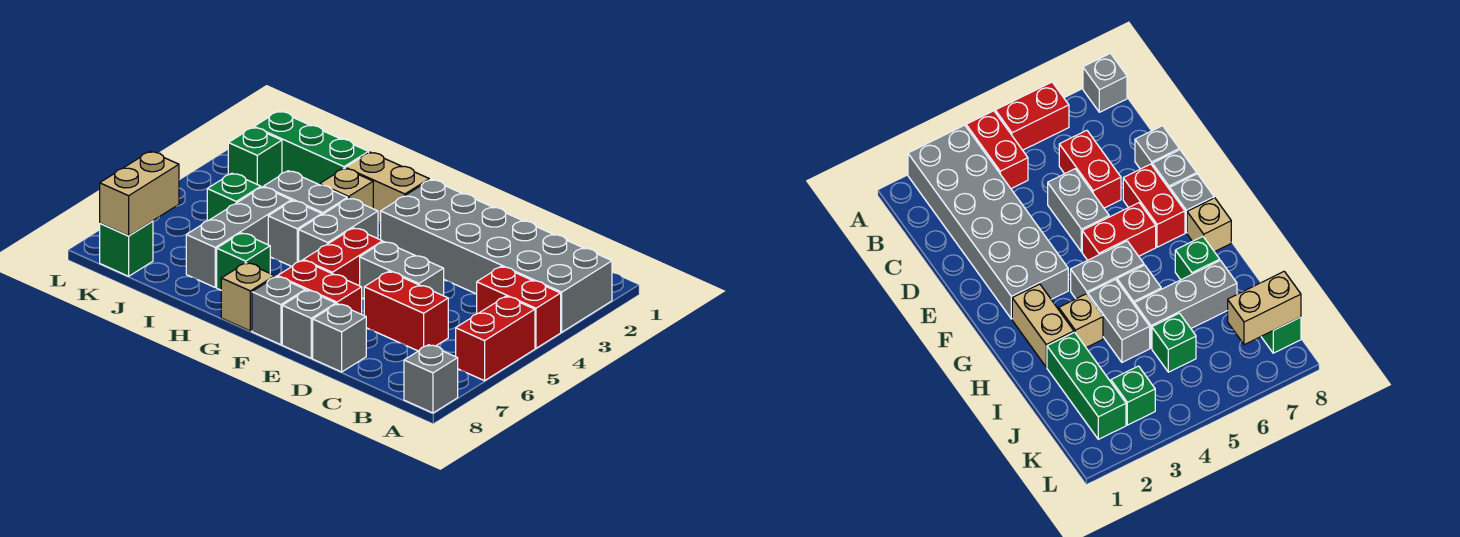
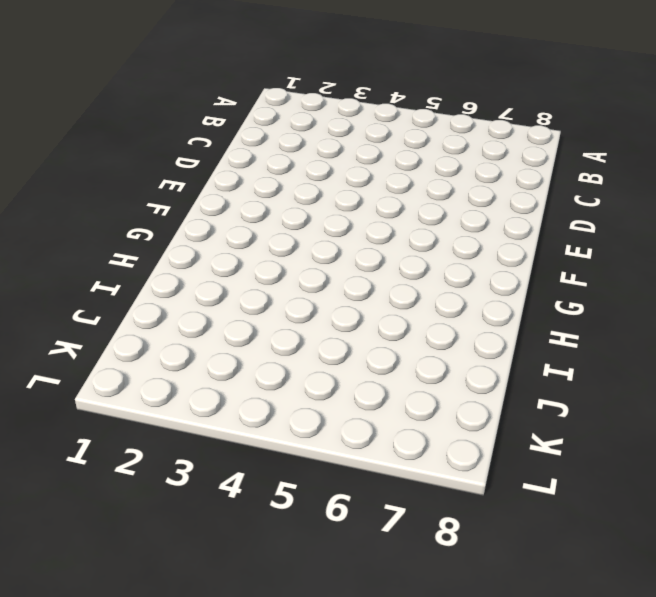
none -> grey brick A2:F3 level 1
none -> red brick A4:B4 level 1
none -> red brick A5:A6 level 1

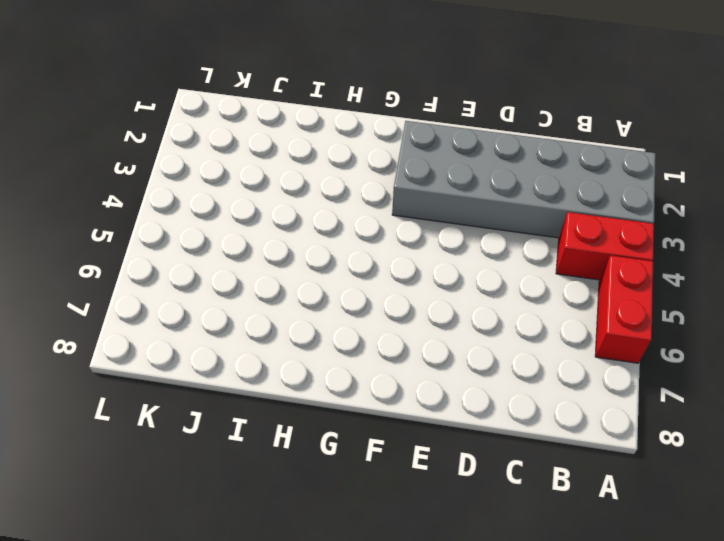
none -> grey brick A8 level 1
none -> red brick C6:D6 level 1
none -> grey brick D5:E5 level 1

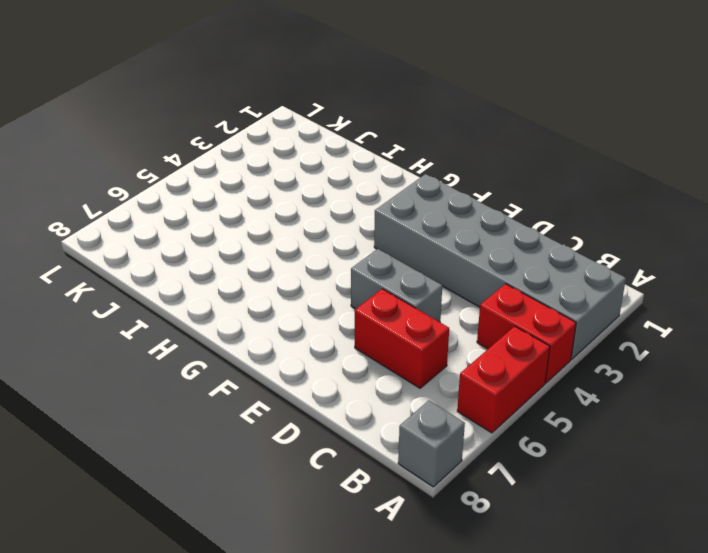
none -> grey brick D8 level 1
none -> red brick E7:F7 level 1
none -> grey brick E8 level 1

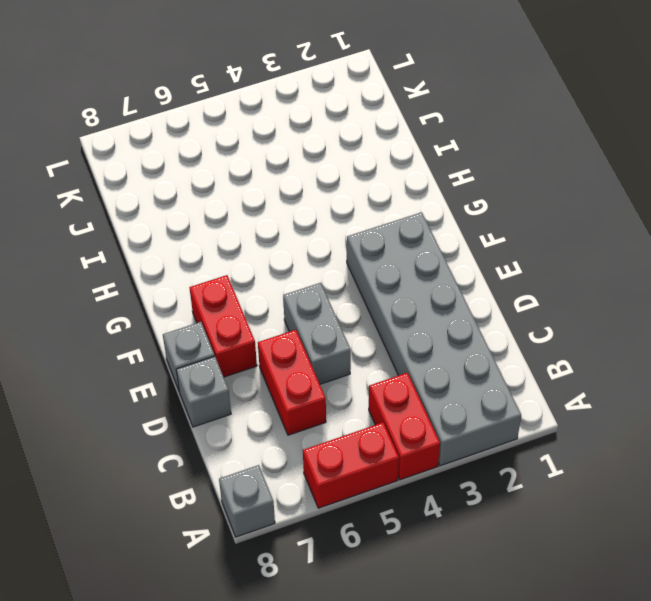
none -> red brick F5:F6 level 1
none -> grey brick F8 level 1
none -> tan brick G2:H2 level 1

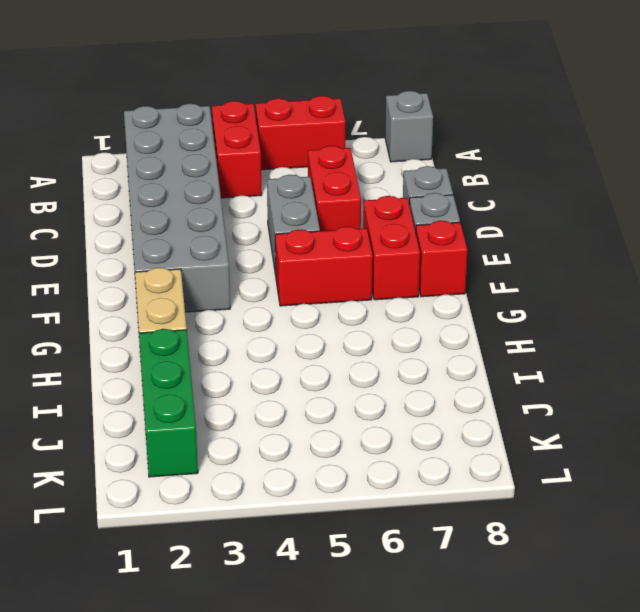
red brick F8 level 1 -> grey brick F8 level 1
none -> grey brick G4:G5 level 1
none -> tan brick G8 level 1
none -> tan brick H3 level 1

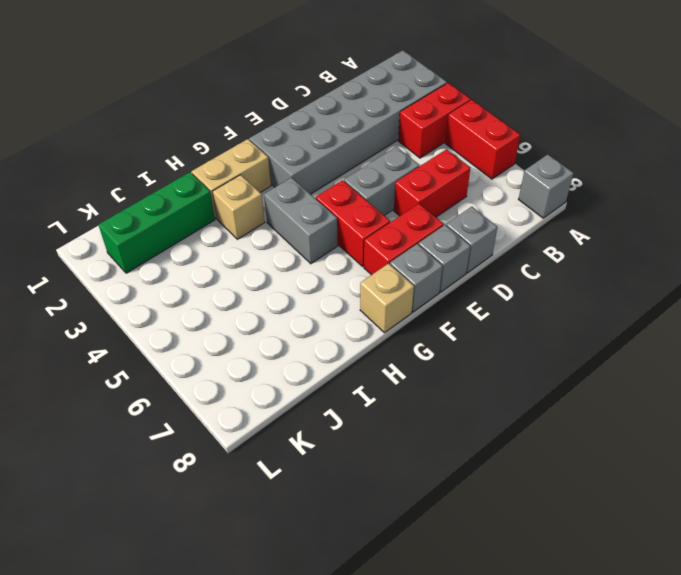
none -> grey brick H4:I4 level 1
none -> grey brick H5 level 1
none -> green brick H7 level 1

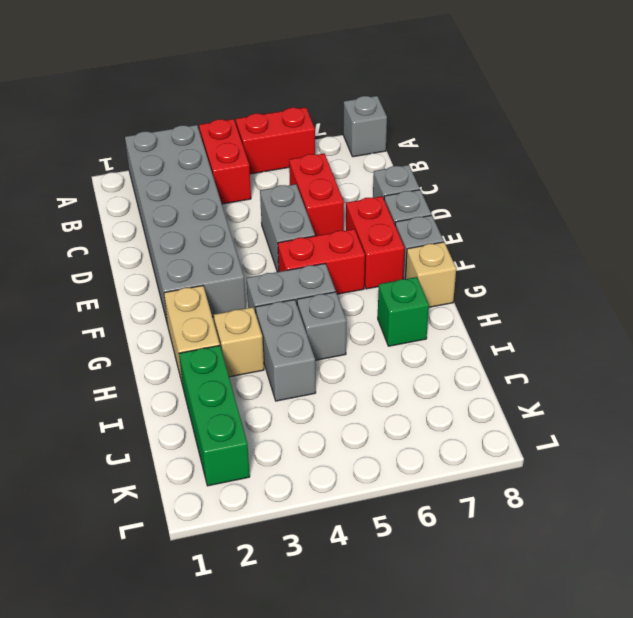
none -> grey brick I5:I7 level 1
none -> green brick J5 level 1
none -> green brick K3 level 1

